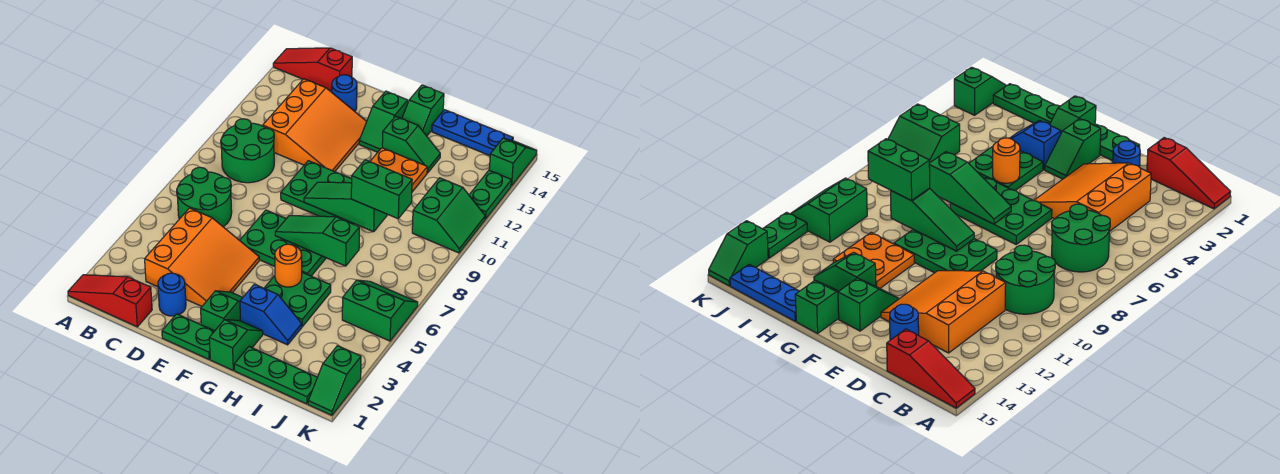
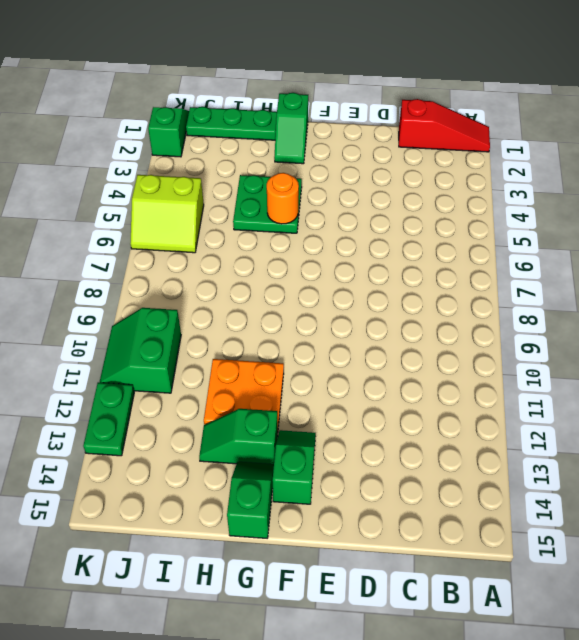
lime slope J5:K6 level 1 top 5 -> green slope J5:K6 level 1 top 5
none -> red slope A15:C15 level 1 top C
none -> green round brick B6:C7 level 1
none -> green round brick B9:C10 level 1
none -> orange slope C3:E5 level 1 top C

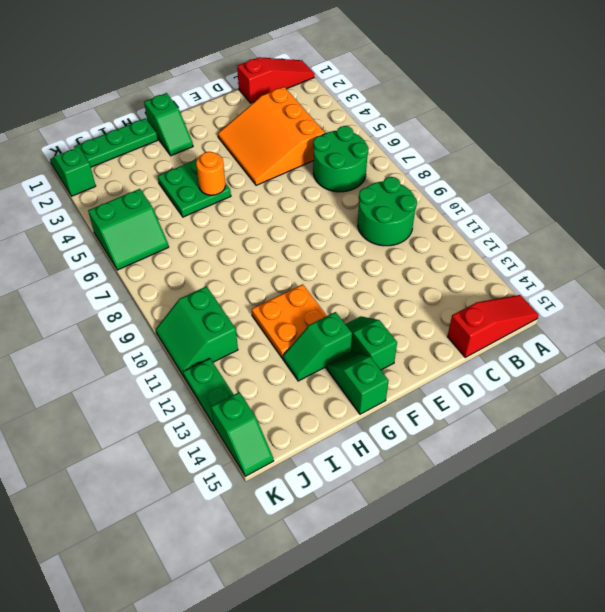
none -> orange slope C11:E13 level 1 top C
none -> blue round brick D2 level 1
none -> blue round brick D14 level 1
none -> green plate E1:F1 level 1

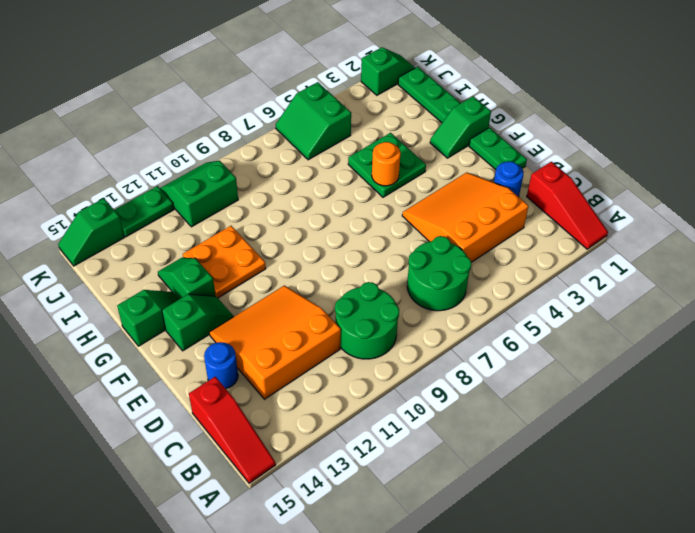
none -> green plate E6:G7 level 1
none -> green plate E9:G10 level 1
none -> green slope F2:F3 level 1 top 2
none -> blue slope G3:H3 level 1 top G

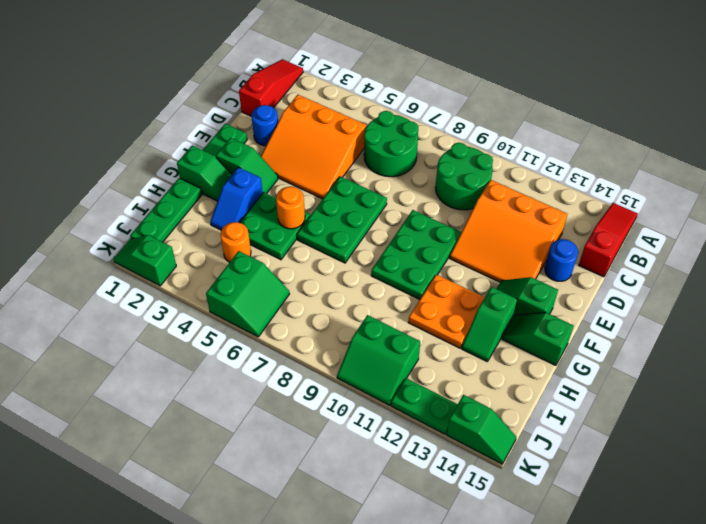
orange round brick I4 level 1 -> none
none -> blue plate H15:J15 level 1
none -> green slope F7:H7 level 2 top H
none -> green slope F9:H9 level 2 top H
none -> green brick H9:I9 level 3

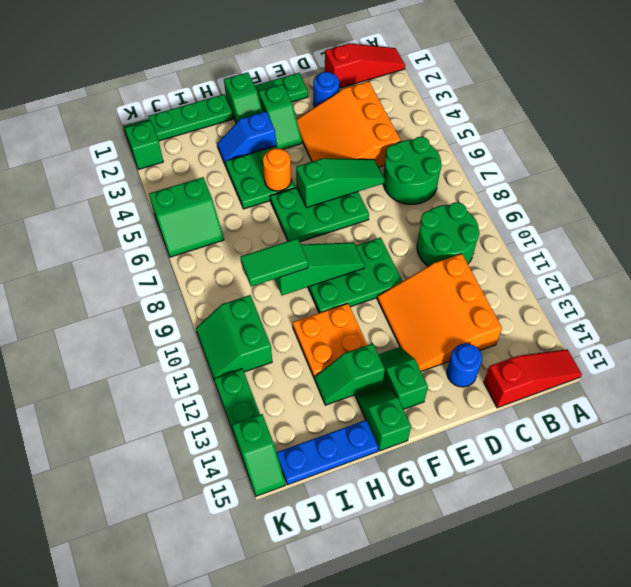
green slope D6:F6 level 2 top F -> green slope F7:H7 level 2 top H
green tile H9:I9 level 3 -> green brick H9:I9 level 3

